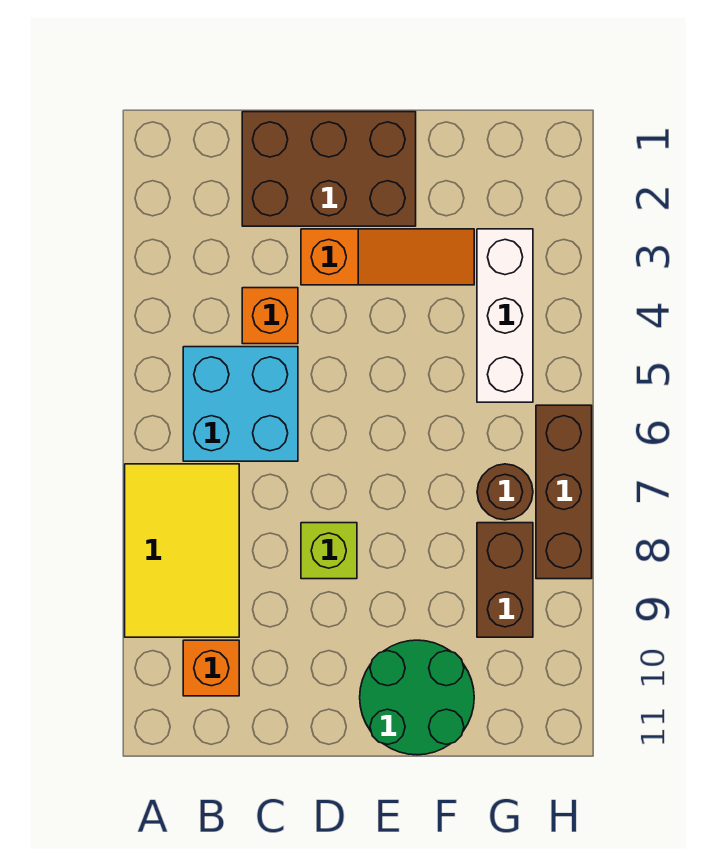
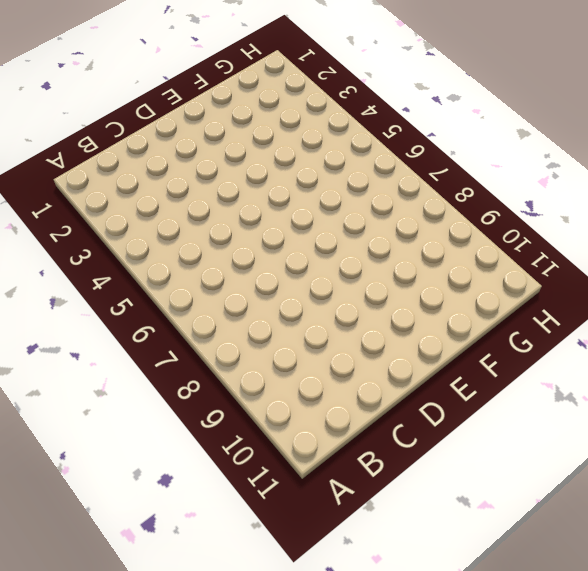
none -> yellow tile A7:B9 level 1
none -> cyan brick B5:C6 level 1
none -> orange brick B10 level 1

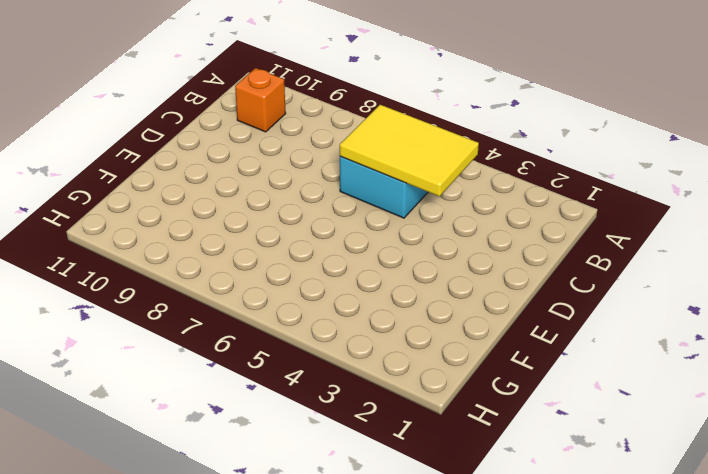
yellow tile B4:C6 level 2 -> yellow tile A7:B9 level 1
none -> brown brick C1:E2 level 1
none -> orange brick C4 level 1
none -> orange slope D3:F3 level 1 top D

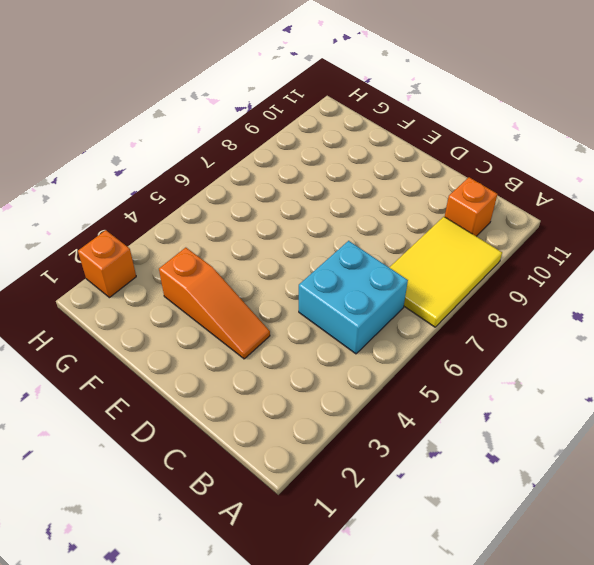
orange slope D3:F3 level 1 top F -> orange slope D3:F3 level 1 top D
orange brick H2 level 1 -> orange brick C4 level 1
none -> brown brick C1:E2 level 1
none -> lime brick D8 level 1
none -> green round brick E10:F11 level 1

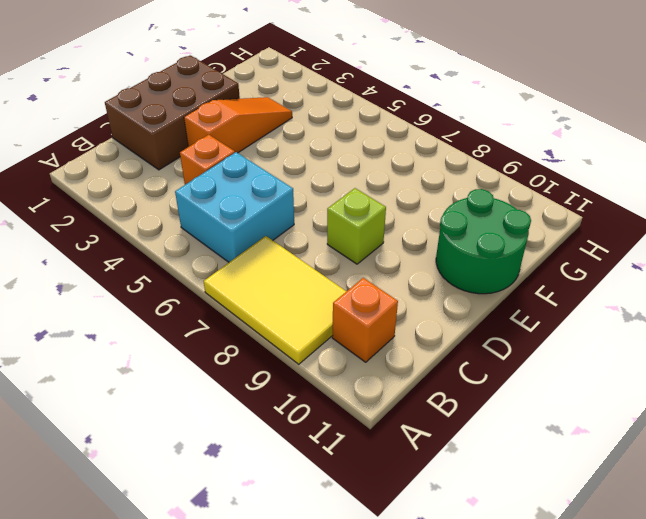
none -> white brick G3:G5 level 1
none -> brown round brick G7 level 1
none -> brown brick G8:G9 level 1

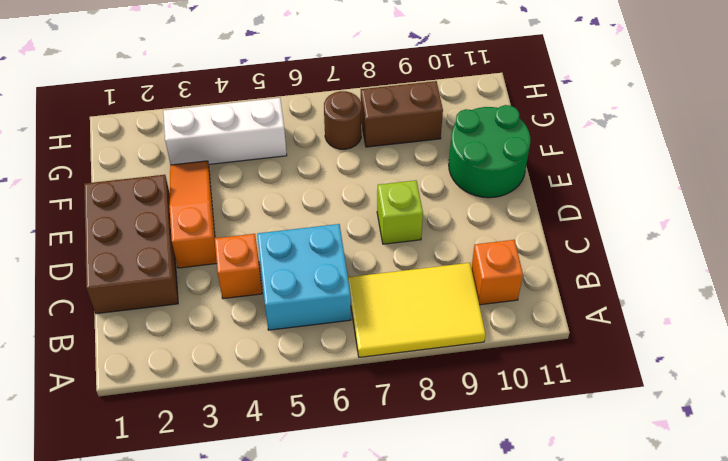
none -> brown brick H6:H8 level 1

